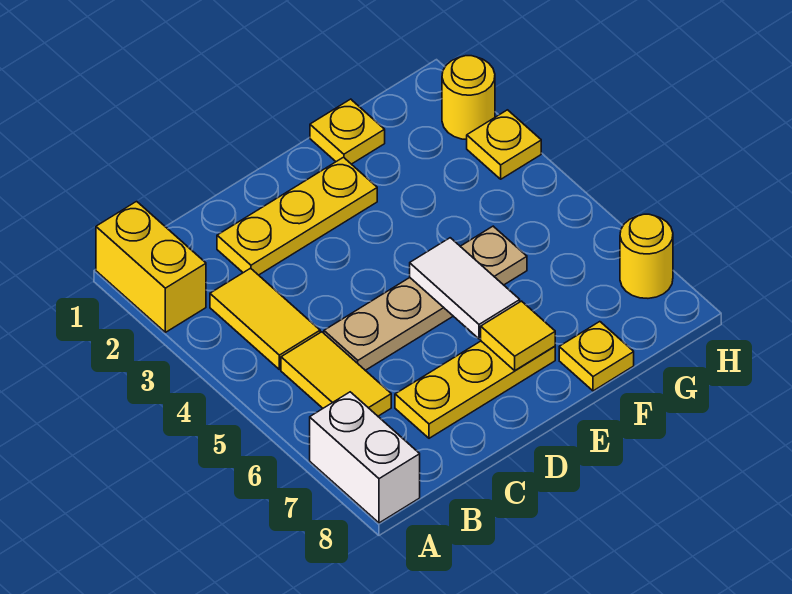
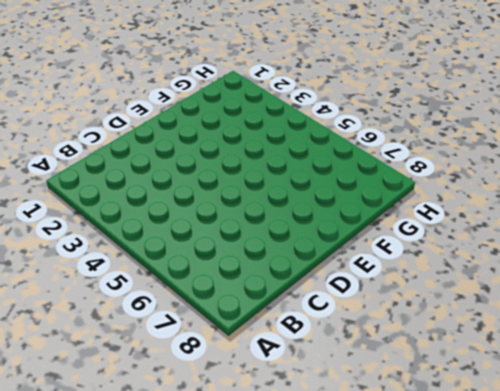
none -> yellow brick A1:A2 level 1
none -> white brick A7:A8 level 1
none -> yellow tile B3:B4 level 1

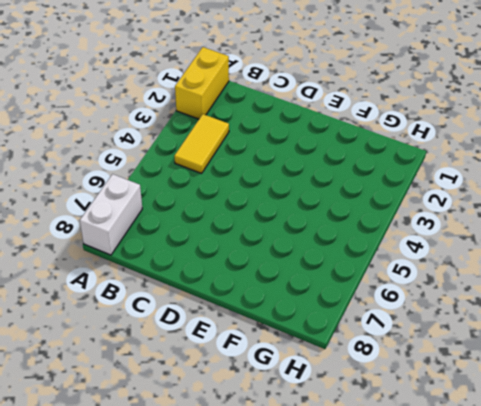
none -> yellow tile B5:B6 level 1
none -> yellow plate C2:E2 level 1
none -> tan plate C5:F5 level 1

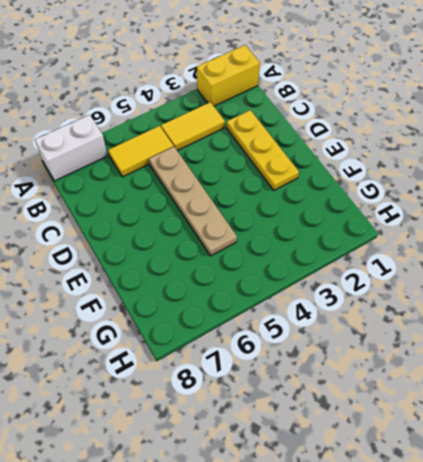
none -> yellow plate C7:E7 level 1
none -> yellow plate F1 level 1
none -> yellow plate F8 level 1

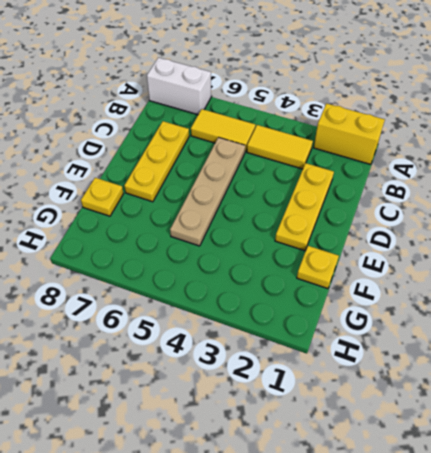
none -> yellow round brick H2 level 1
none -> yellow plate H3 level 1
none -> yellow round brick H7 level 1

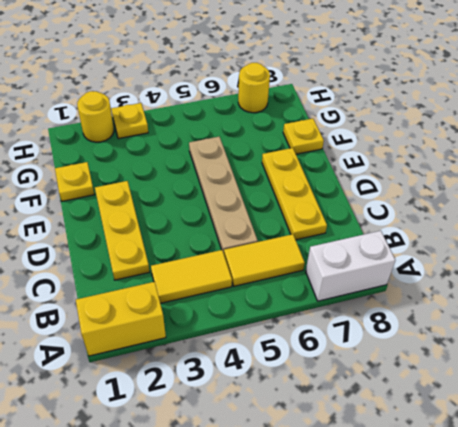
none -> white tile E5:E6 level 2
none -> yellow tile E7 level 2

